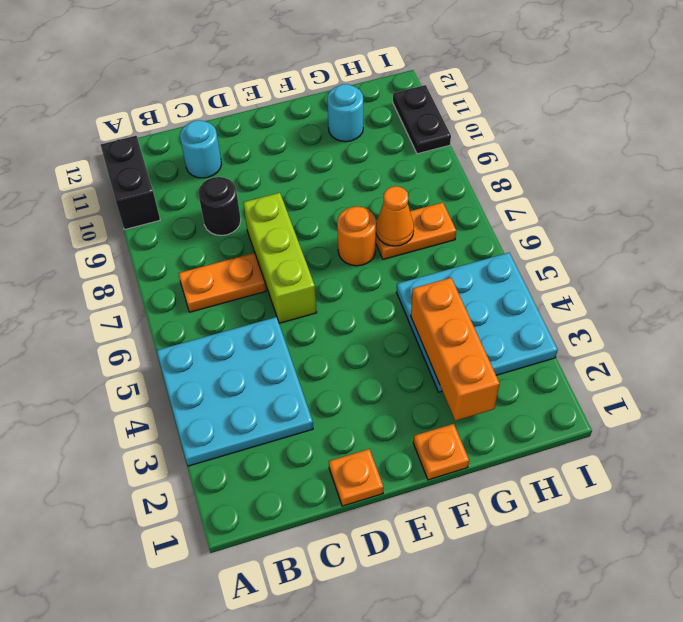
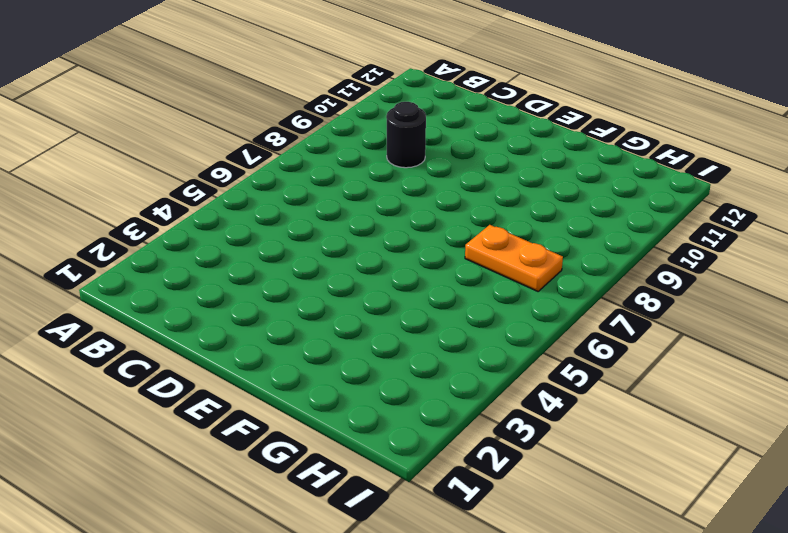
none -> cyan plate A3:C5 level 1
none -> black brick A10:A11 level 1
none -> orange plate B7:C7 level 1

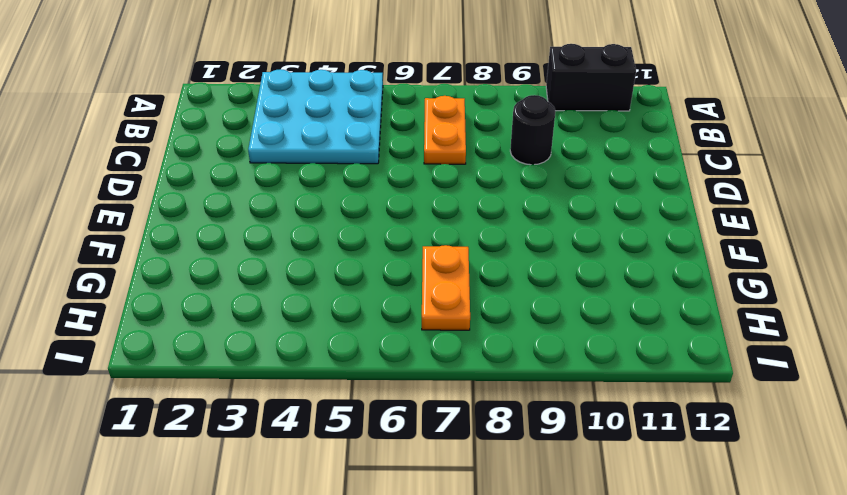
none -> cyan round brick C11 level 1
none -> orange plate D1 level 1
none -> lime brick D6:D8 level 1

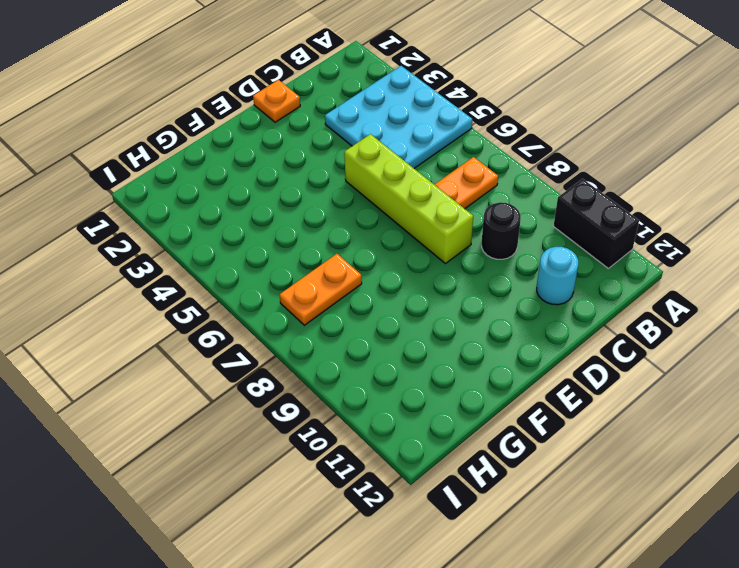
lime brick D5:D8 level 1 -> lime brick D6:D8 level 1
none -> orange plate F1 level 1
none -> orange round brick F7 level 1
none -> cyan plate G3:I5 level 1

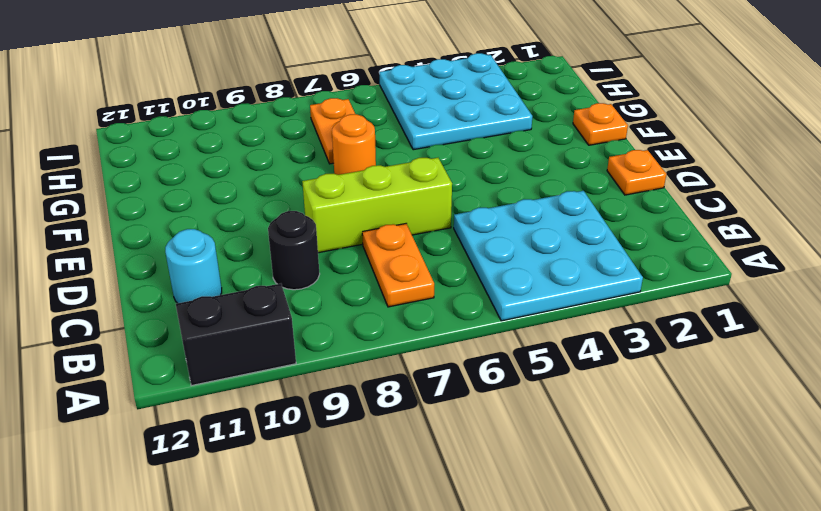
none -> cyan round brick G11 level 1
none -> black plate I10:I11 level 1
none -> orange brick G2:G4 level 2

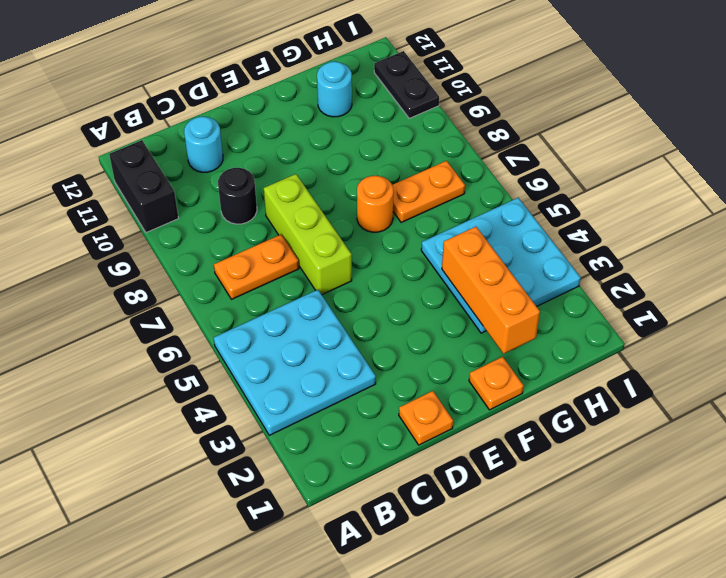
none -> orange cone G7 level 2

